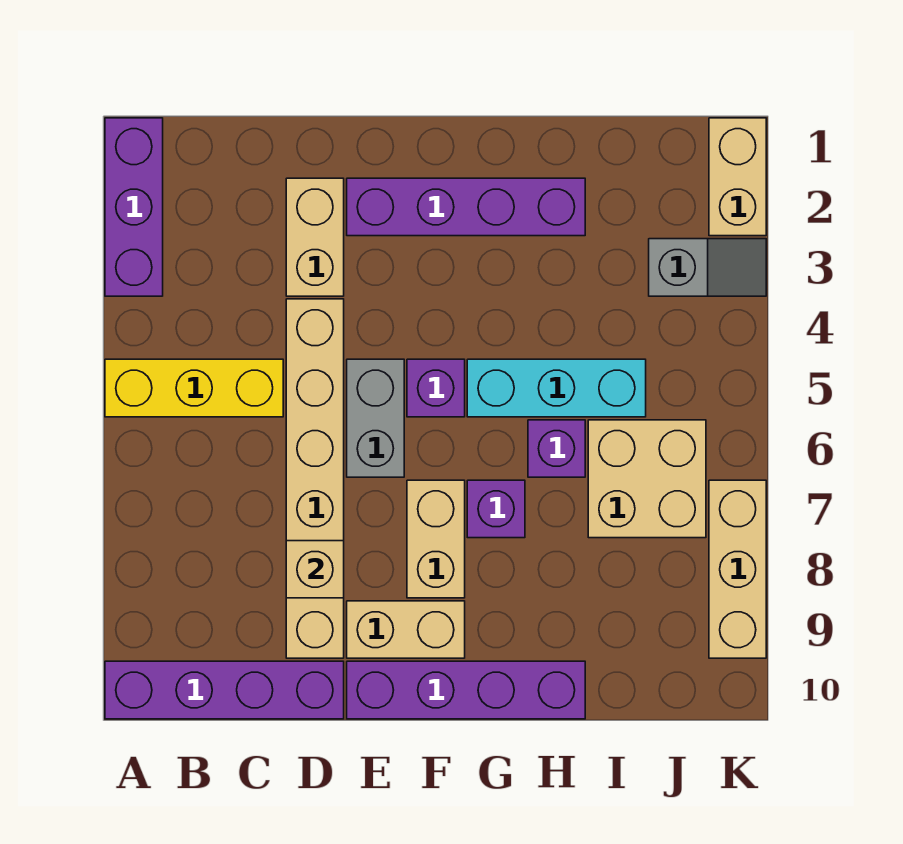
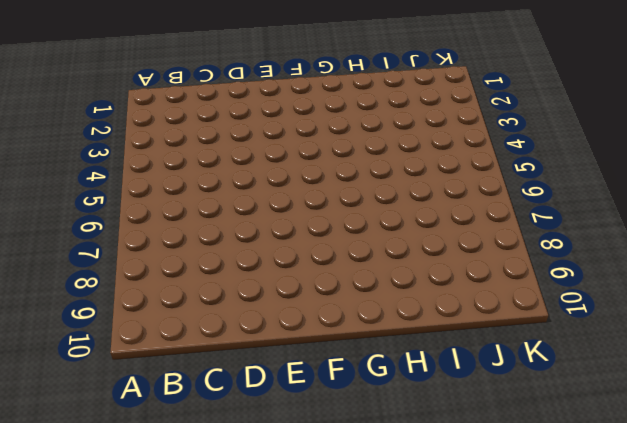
none -> purple brick A1:A3 level 1
none -> yellow brick A5:C5 level 1
none -> purple brick A10:D10 level 1

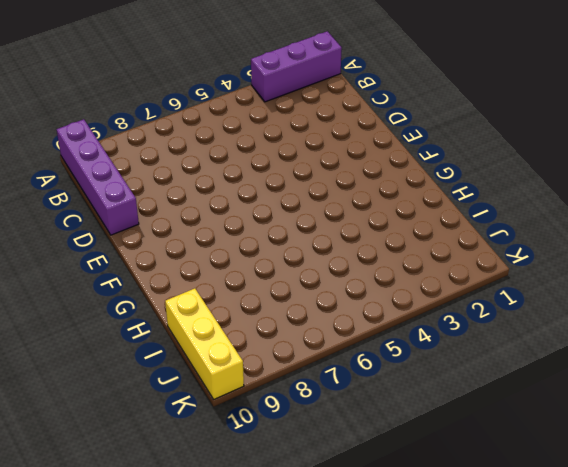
yellow brick I10:K10 level 1 -> yellow brick A5:C5 level 1
none -> tan brick D2:D3 level 1
none -> tan brick D4:D9 level 1
none -> purple brick E2:H2 level 1

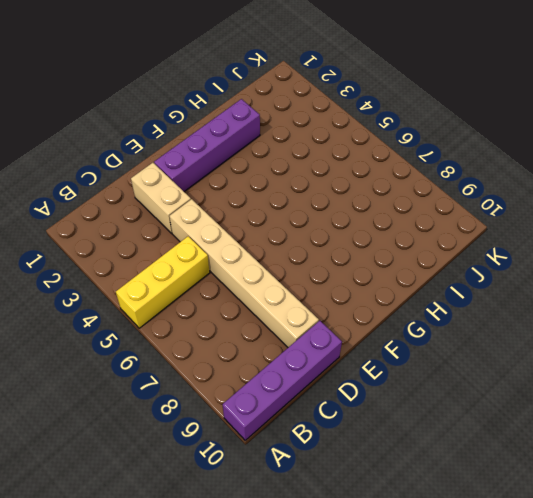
none -> purple brick A1:A3 level 1
none -> grey brick E5:E6 level 1
none -> tan brick E9:F9 level 1

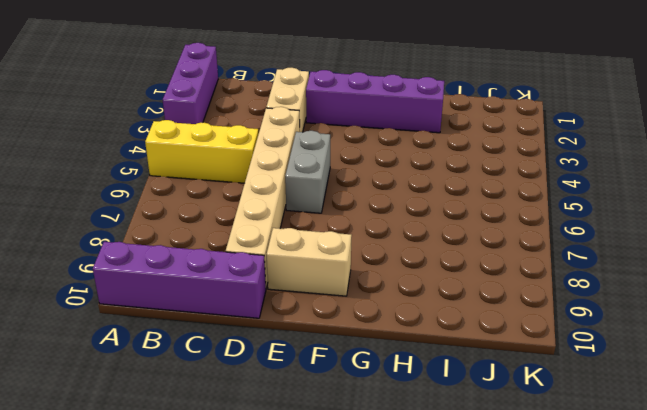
none -> purple brick E10:H10 level 1
none -> purple brick F5 level 1
none -> tan brick F7:F8 level 1

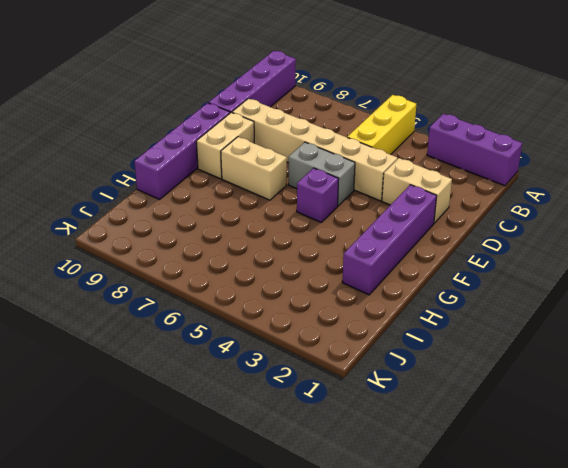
none -> cyan brick G5:I5 level 1
none -> purple brick G7 level 1
none -> purple brick H6 level 1

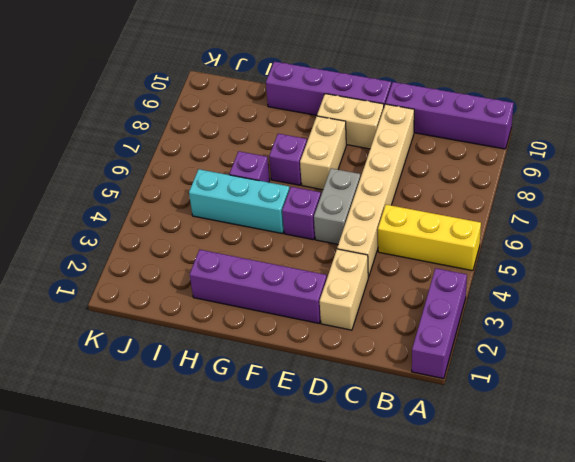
none -> tan brick I6:J7 level 1
none -> grey slope J3:K3 level 1 top J
none -> tan brick K1:K2 level 1

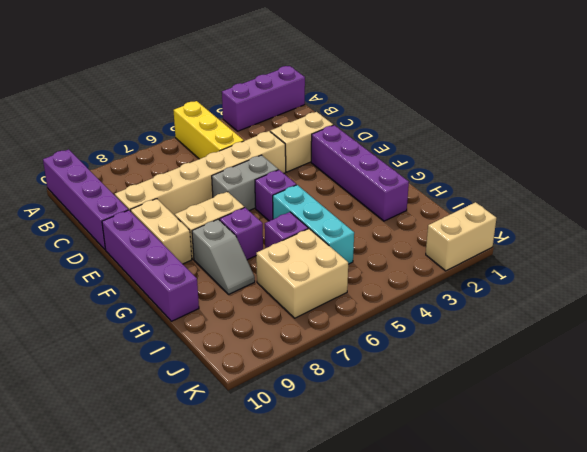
grey slope G8:H8 level 1 top G -> grey slope J3:K3 level 1 top J
none -> tan brick K7:K9 level 1
none -> tan brick D8 level 2

